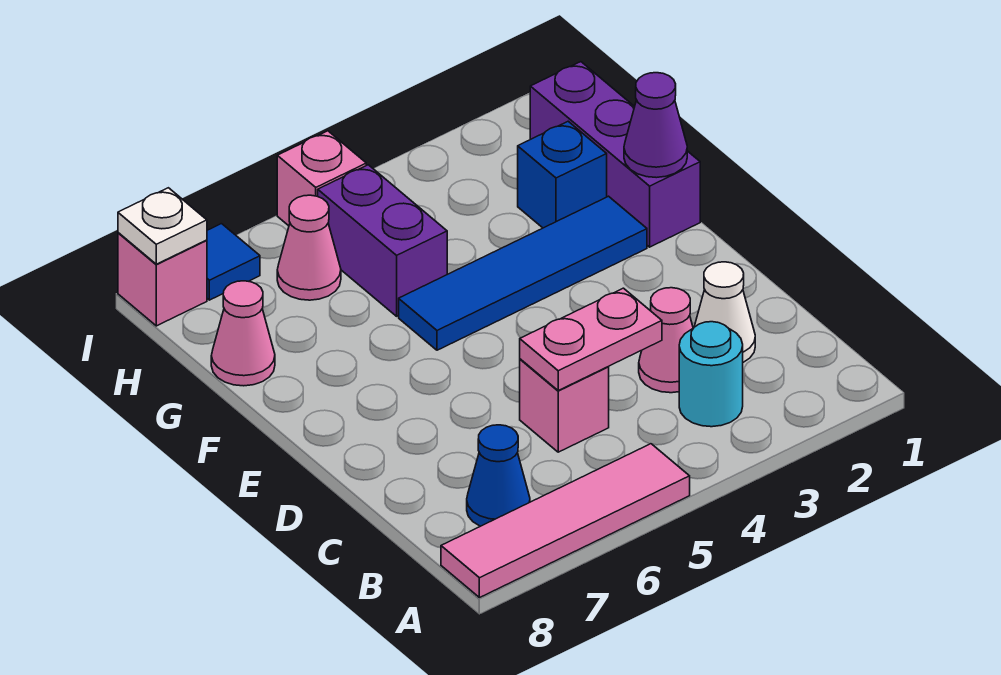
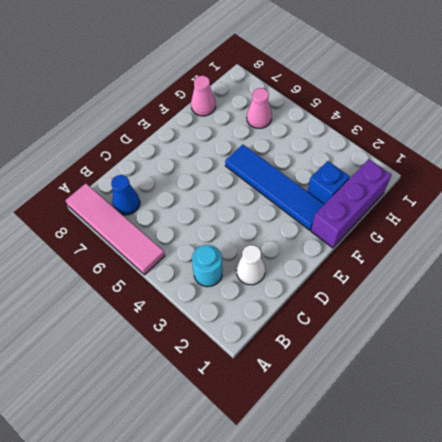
none -> pink cone C3 level 1
none -> pink brick C5 level 1
none -> purple brick G5:H5 level 1

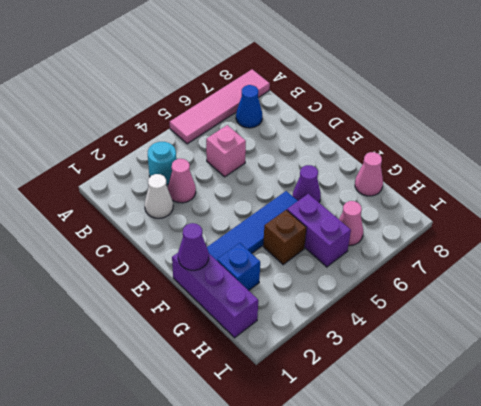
purple cone F6 level 1 -> none
brown brick G4 level 1 -> none
none -> pink brick I5 level 1
none -> blue tile I7 level 1
none -> pink brick I8 level 1

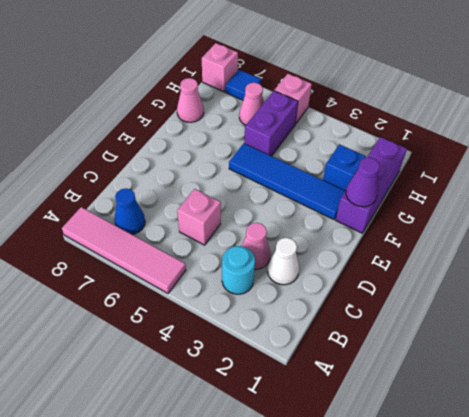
none -> pink plate C4:C5 level 2
none -> white plate I8 level 2

